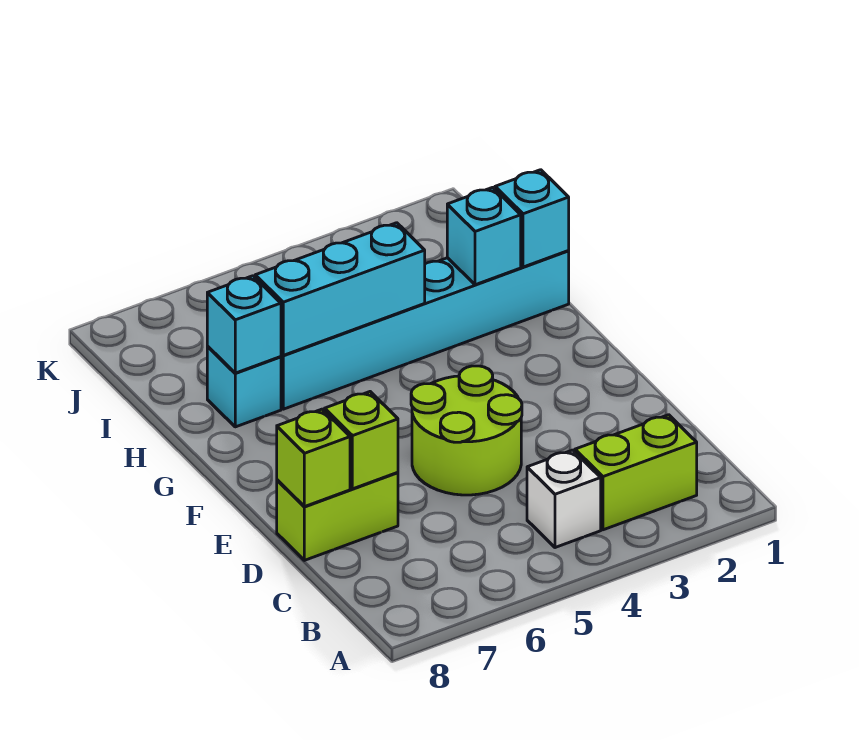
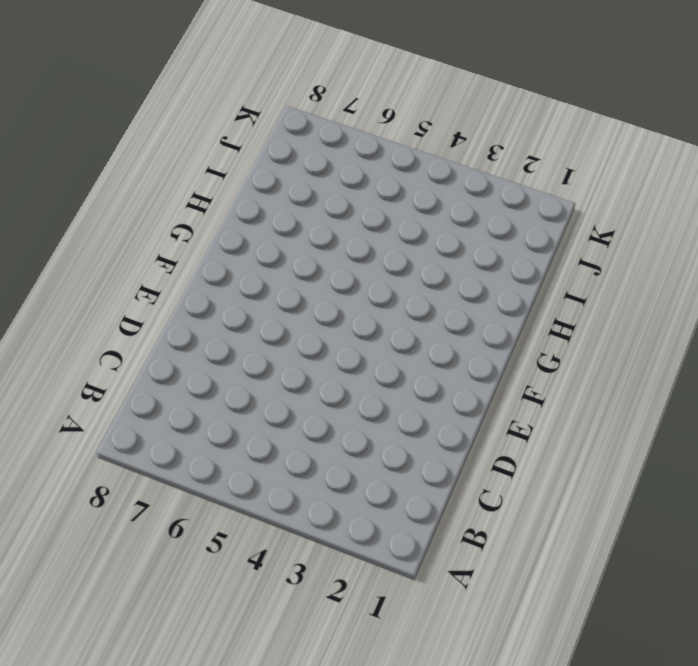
none -> lime brick B2:B3 level 1
none -> white brick B4 level 1
none -> lime round brick D4:E5 level 1

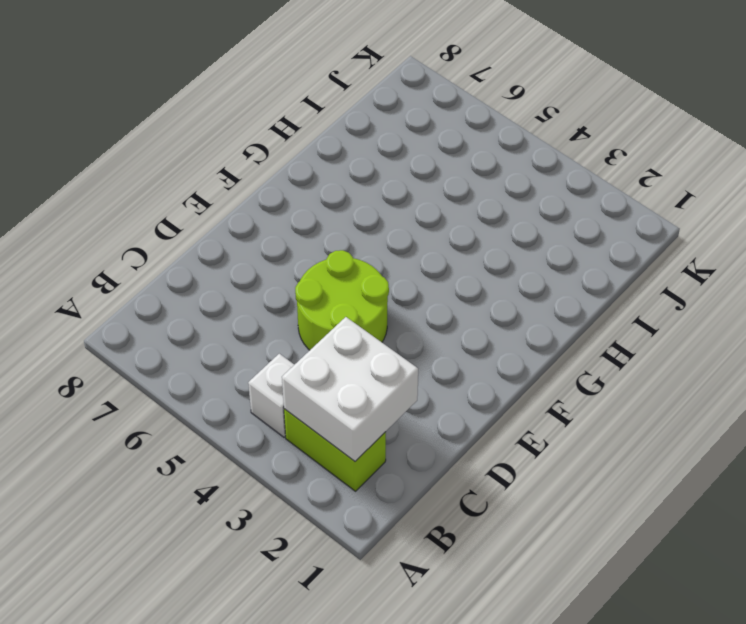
white brick B2:C3 level 2 -> none
none -> lime brick D7:D8 level 1
none -> cyan brick H1:H6 level 1
none -> cyan brick H7 level 1

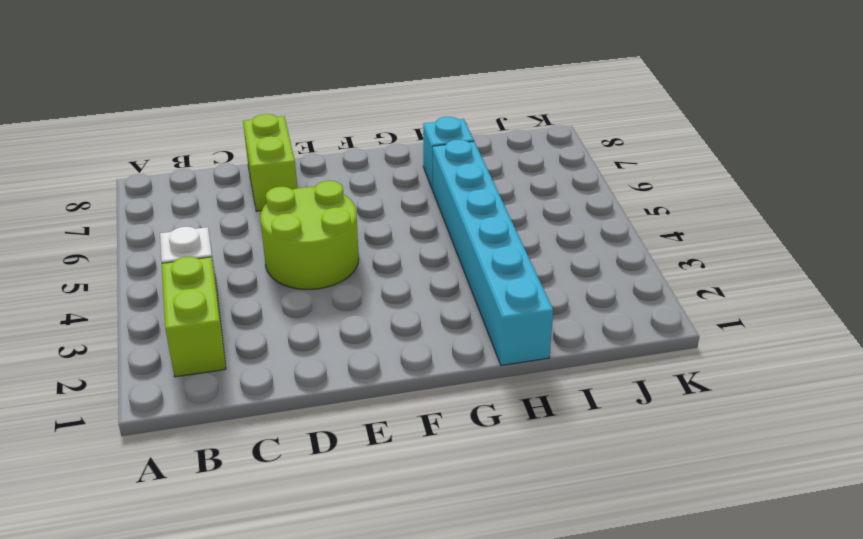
none -> lime brick D7 level 2
none -> lime brick D8 level 2
none -> cyan brick H1 level 2

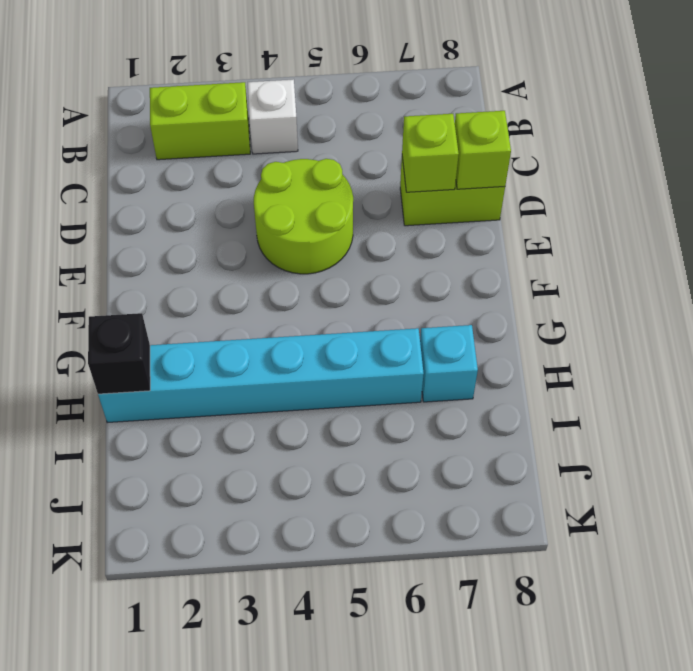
black brick H1 level 2 -> cyan brick H1 level 2
none -> cyan brick H2 level 2
none -> cyan brick H4:H6 level 2
none -> cyan brick H7 level 2

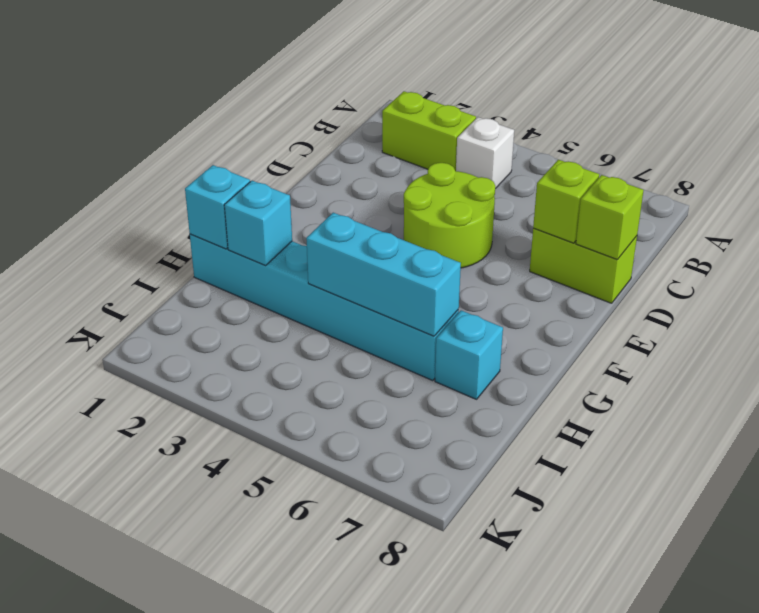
none -> cyan brick H7 level 2

